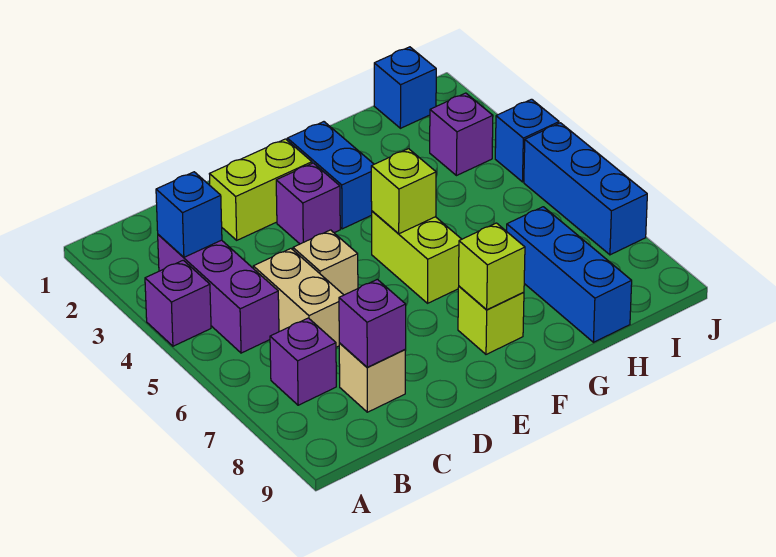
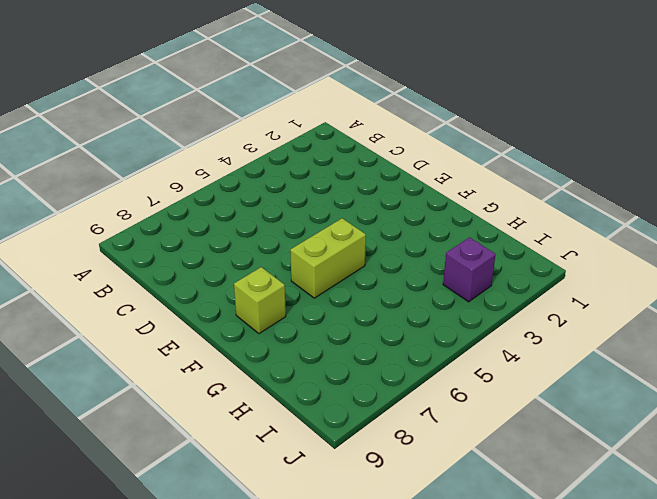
none -> purple brick A4 level 1
none -> purple brick B3:B5 level 1
none -> purple brick B7 level 1

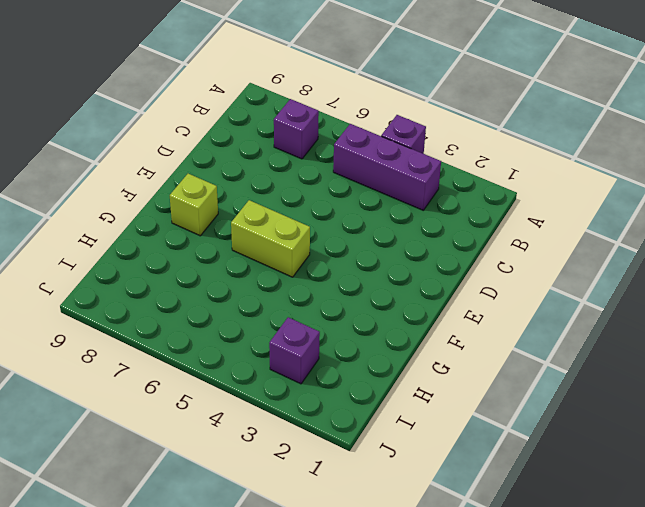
none -> tan brick C5:C6 level 1
none -> tan brick C8 level 1
none -> lime brick D2:E2 level 1

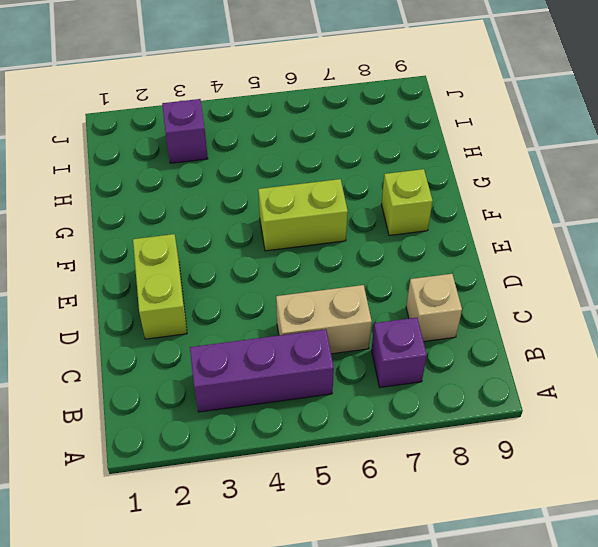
none -> purple brick A4 level 1
none -> tan brick D5 level 1
none -> purple brick E3 level 1

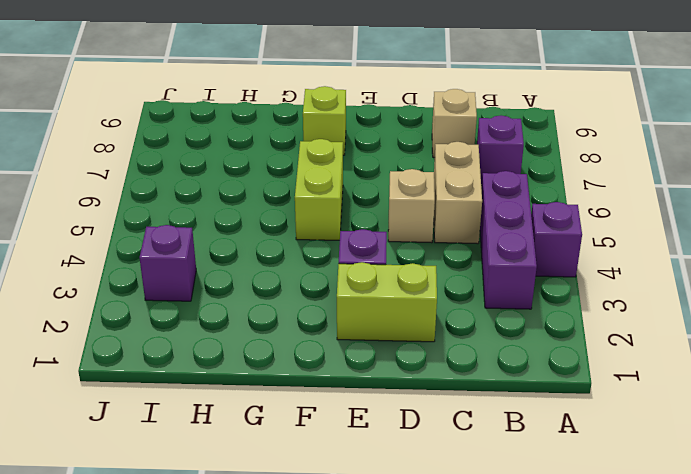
none -> blue brick F2:F3 level 1
none -> blue brick H7:H9 level 1
none -> blue brick I1 level 1

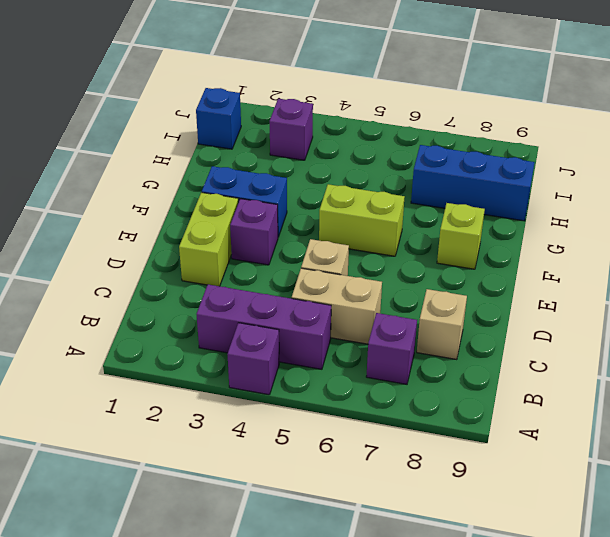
none -> blue brick J4 level 1
none -> blue brick J5:J7 level 1
none -> blue brick B3 level 2

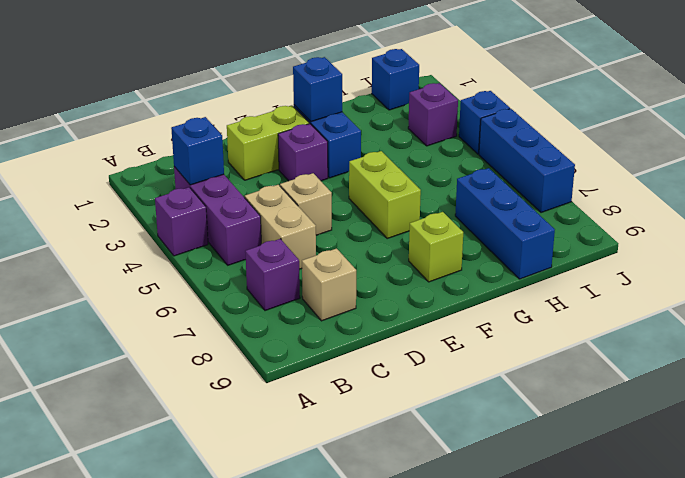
blue brick F2 level 2 -> none
none -> purple brick C8 level 2
none -> lime brick F5 level 2
none -> lime brick F8 level 2

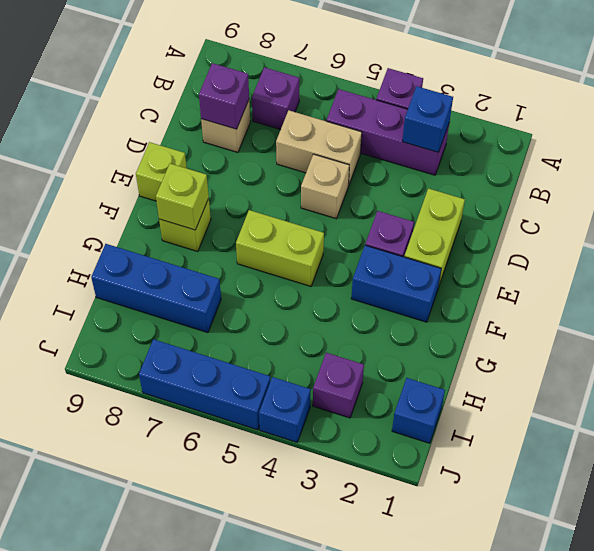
lime brick E9 level 1 -> lime brick F5 level 2

